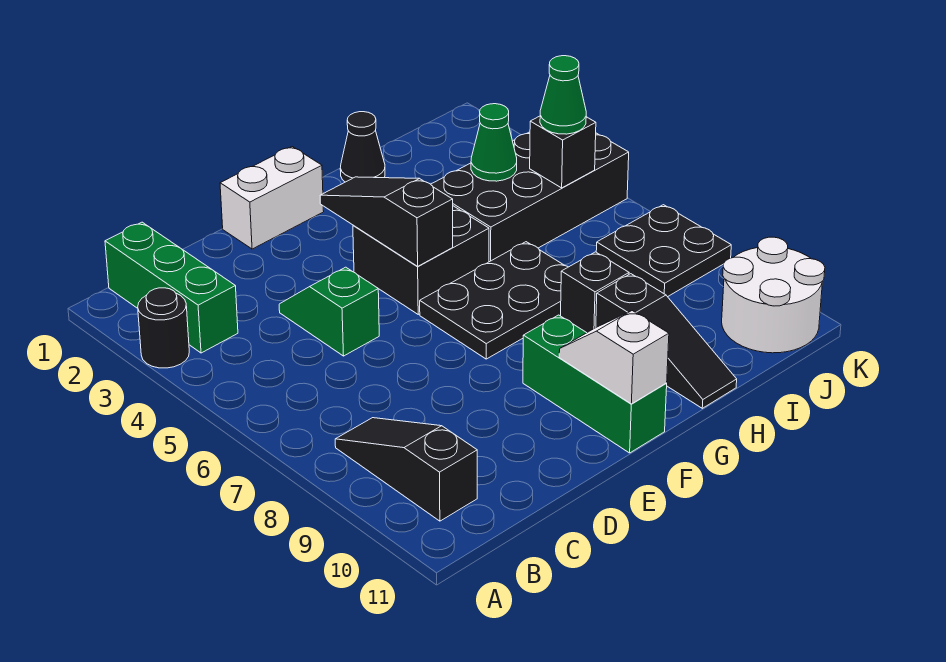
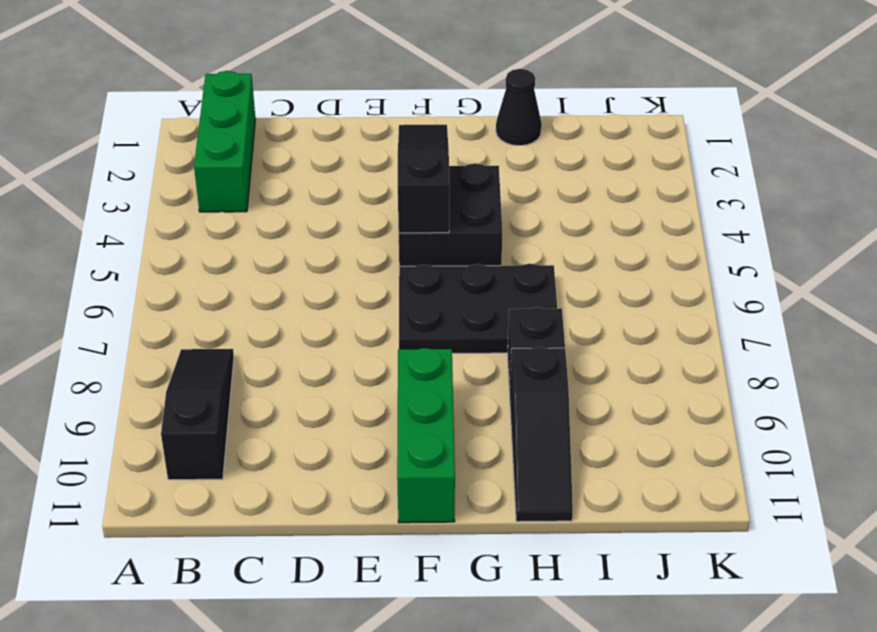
none -> black round brick A3 level 1
none -> green slope D4:D5 level 1 top 5
none -> white brick E1:F1 level 1

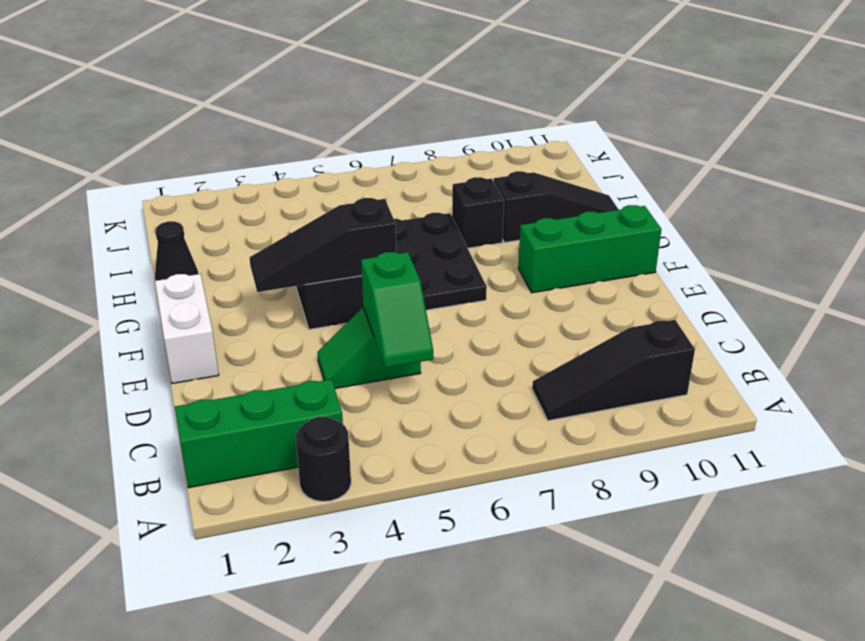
green slope C5:D5 level 2 top D -> none
none -> black brick H4:K5 level 1
none -> black plate J7:K8 level 1
none -> white round brick J10:K11 level 1

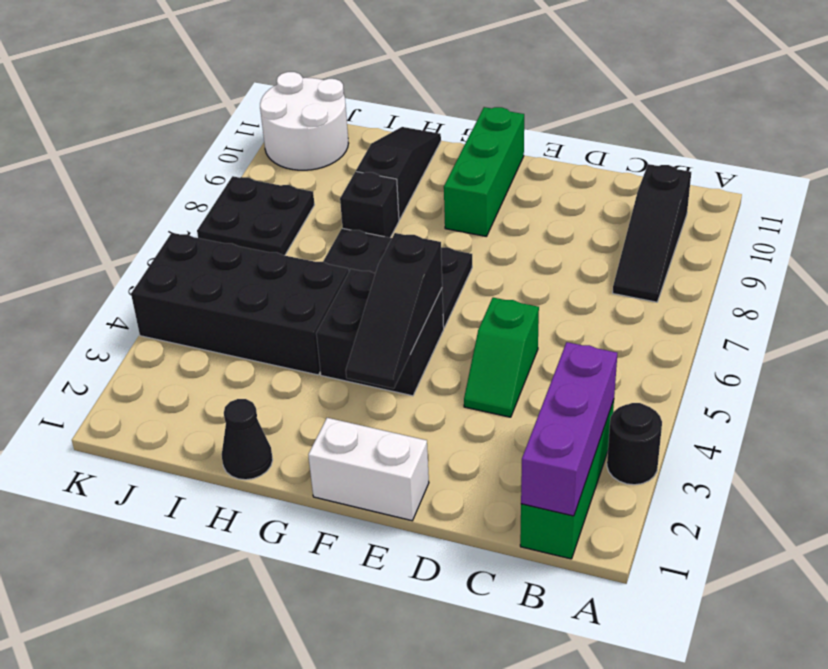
purple brick B1:B3 level 2 -> none
none -> white slope F10:F11 level 2 top 11
none -> green cone I4 level 2
none -> black brick J5 level 2

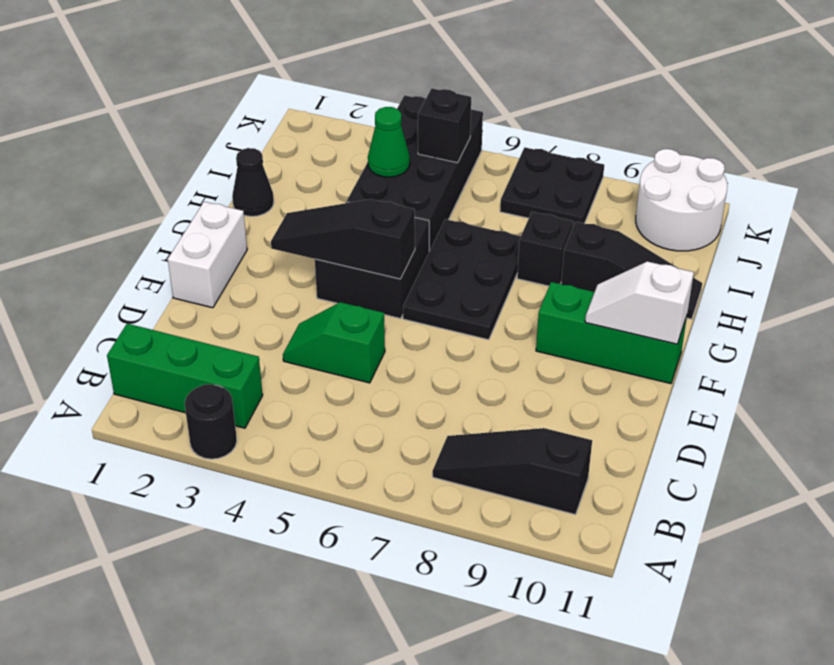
none -> green cone J5 level 3

